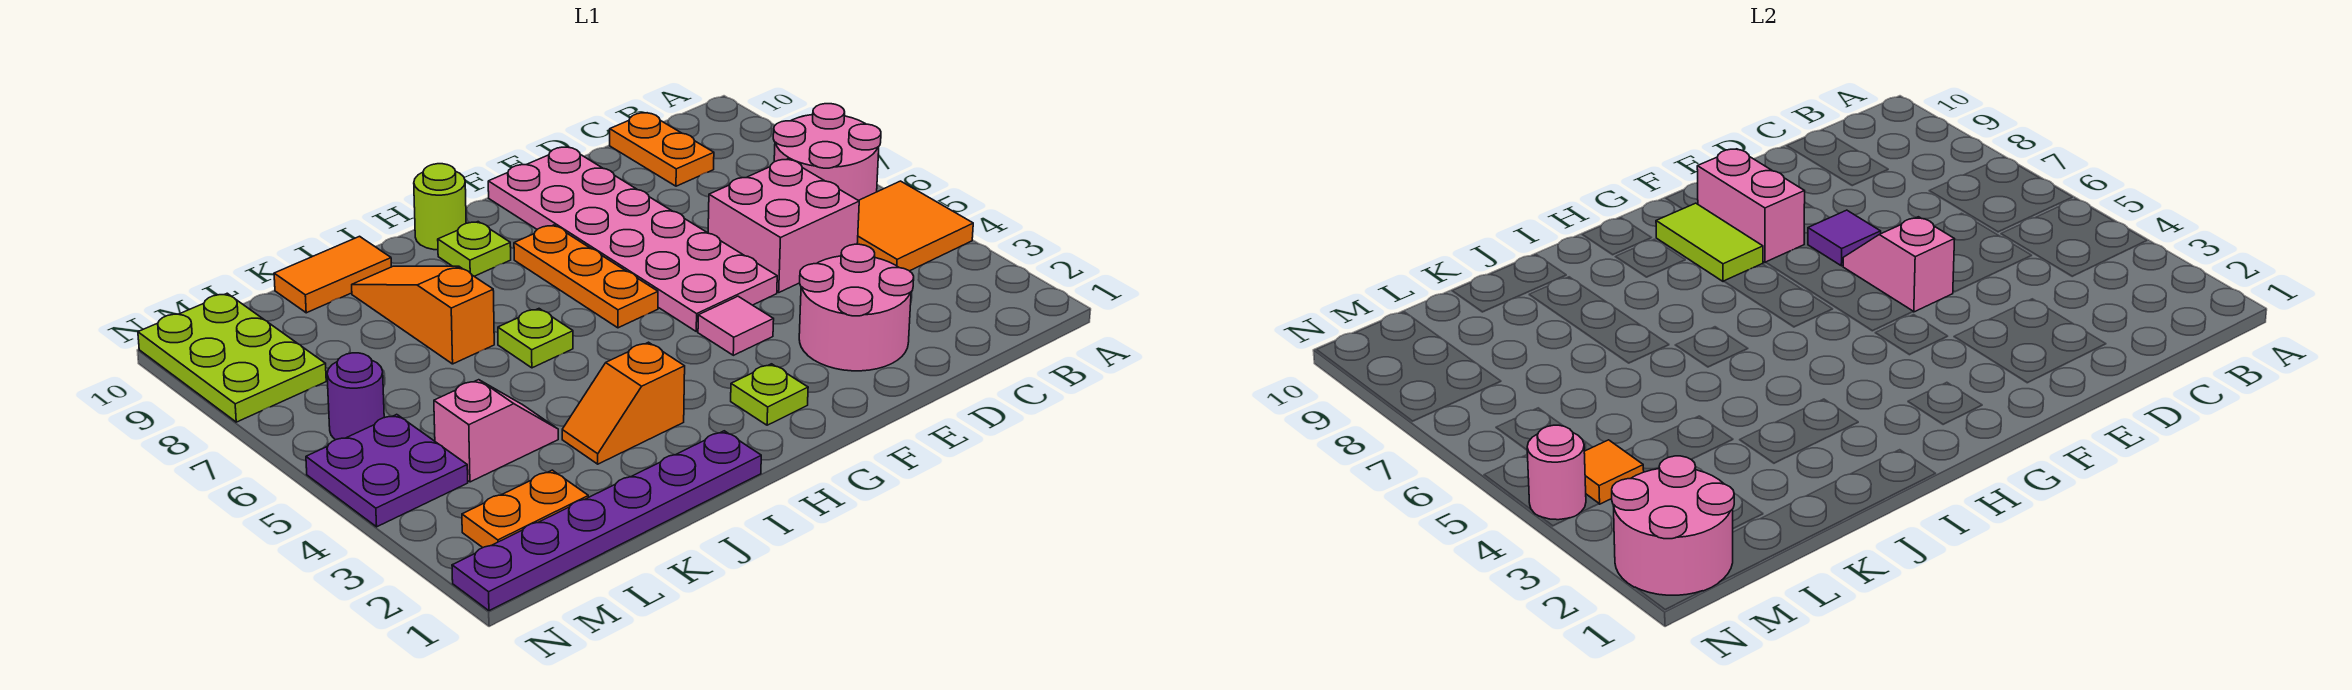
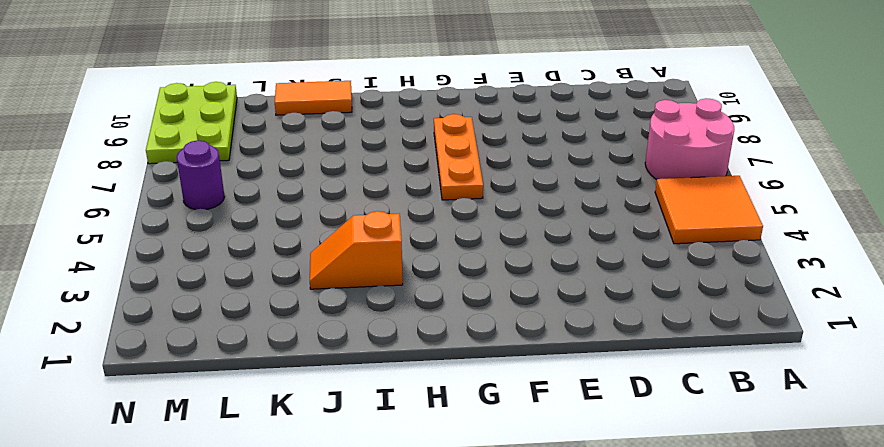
none -> pink brick C5:D6 level 1
none -> orange plate C9:C10 level 1
none -> pink round brick D2:E3 level 1

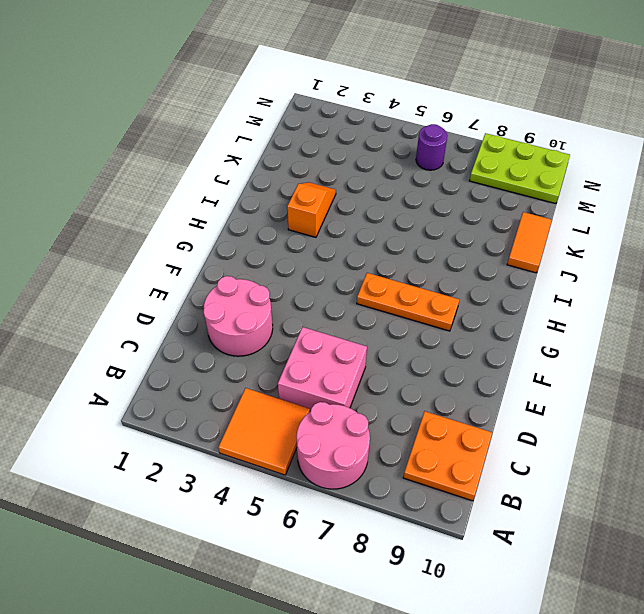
orange plate B9:C10 level 1 -> orange plate C9:C10 level 1
none -> pink plate E5:F10 level 1
none -> pink tile F4 level 1
none -> lime plate G2 level 1

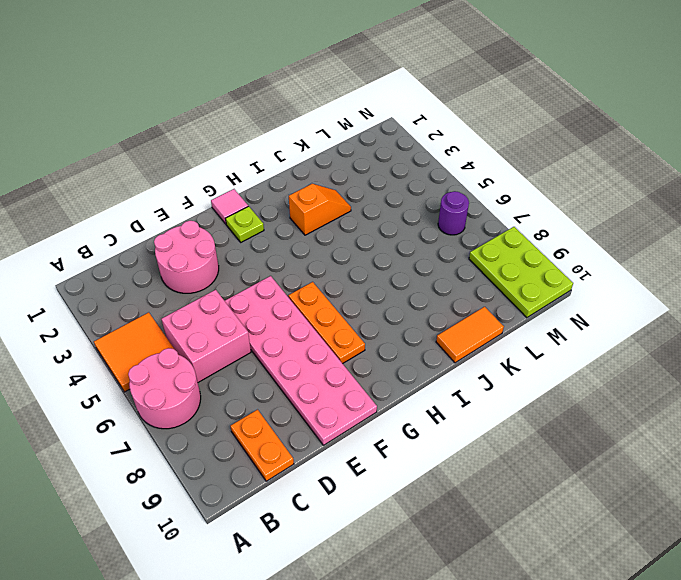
pink tile G1 level 1 -> pink tile F4 level 1
none -> lime plate H9 level 1
none -> lime round brick H10 level 1
none -> purple plate I1:N1 level 1

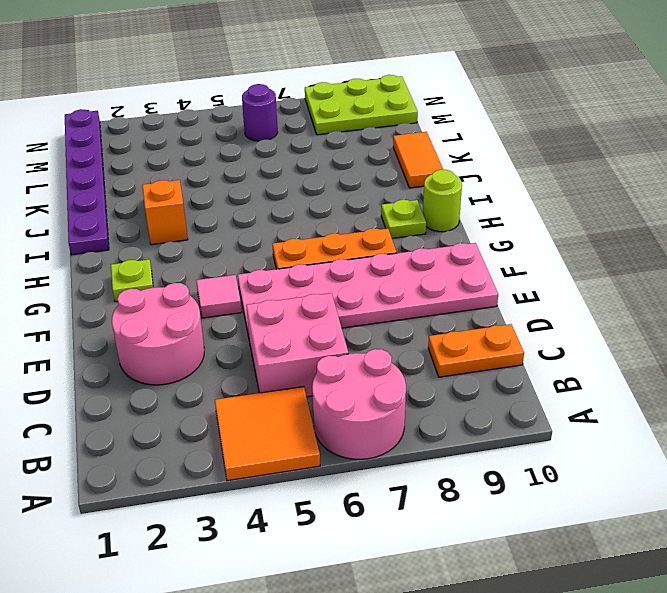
none -> lime plate I6 level 1
none -> orange slope J7:J9 level 1 top 7
none -> pink slope K4:L4 level 1 top L

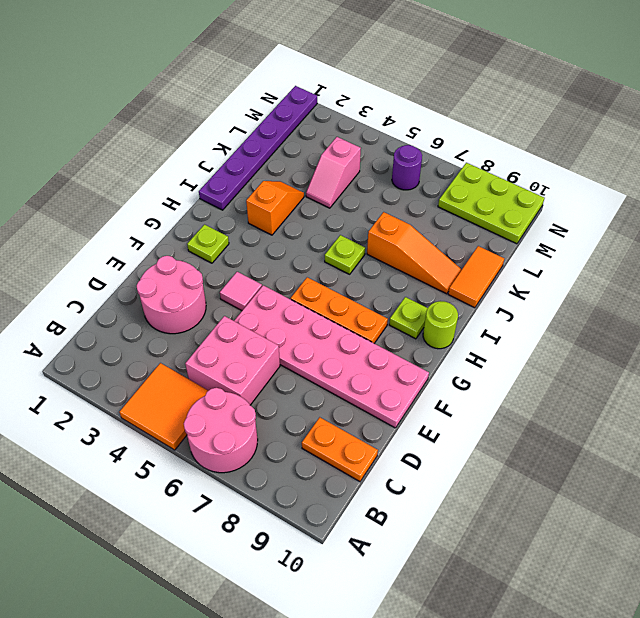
none -> orange plate L2:M2 level 1
none -> purple plate M4:N5 level 1
none -> pink slope E5:E6 level 2 top 5

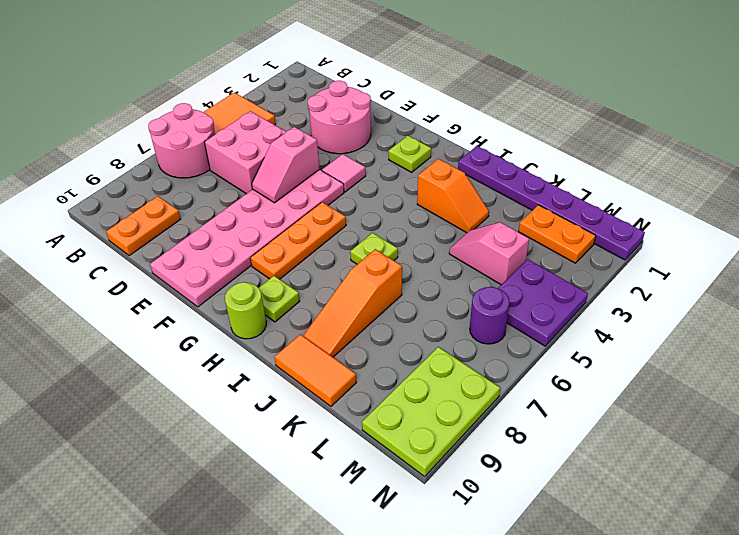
none -> purple tile E7 level 2
none -> pink brick F8:F9 level 2
none -> lime tile G8:G9 level 2

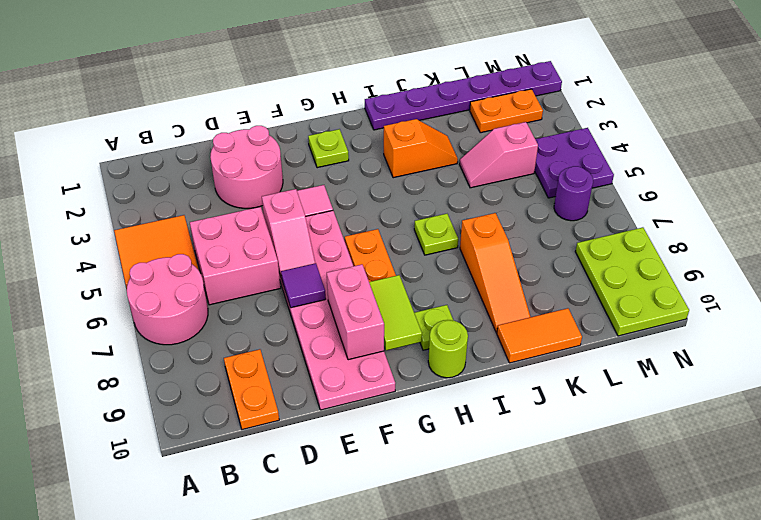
none -> pink round brick M1:N2 level 2
none -> orange tile M4 level 2
none -> pink round brick N4 level 2

